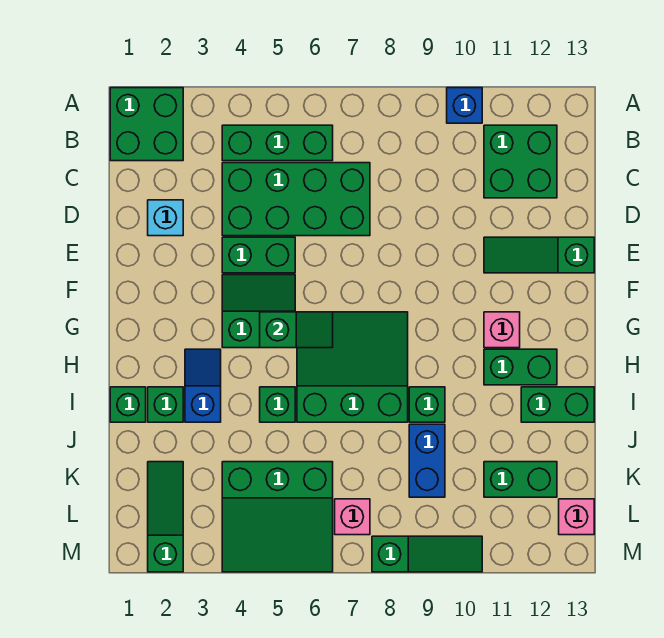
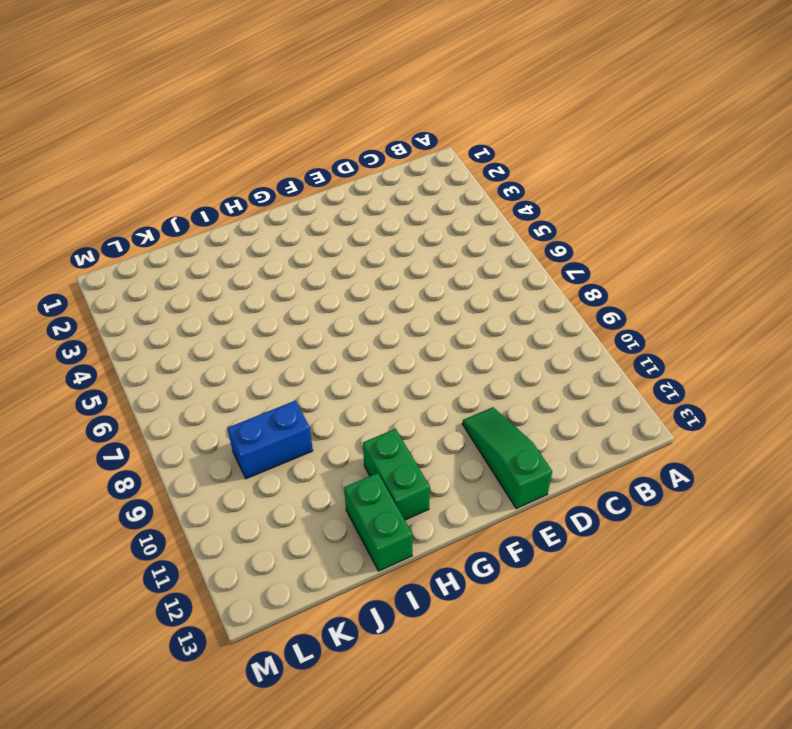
none -> green brick A1:B2 level 1
none -> blue brick A10 level 1
none -> green brick B4:B6 level 1

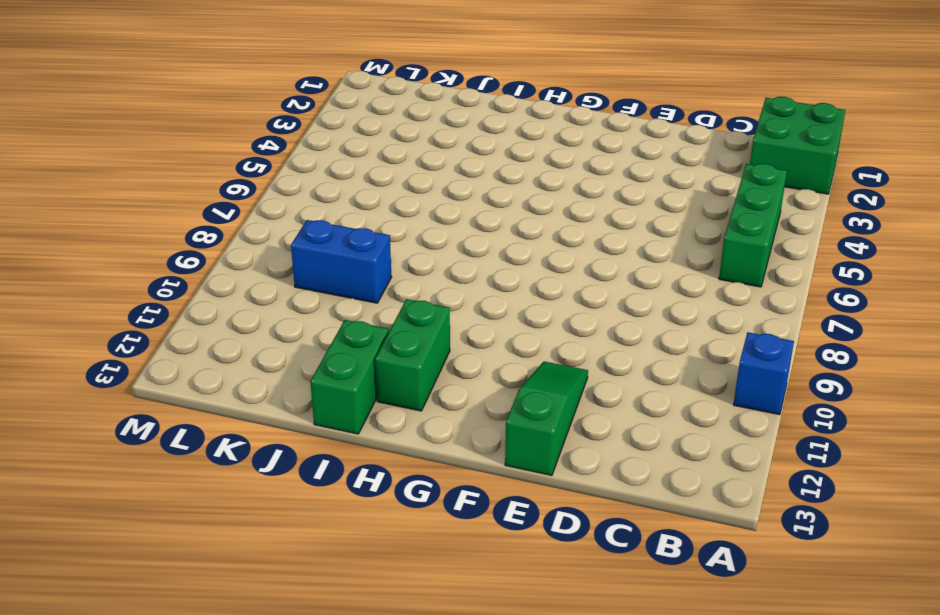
none -> green brick B11:C12 level 1
none -> green brick C4:D7 level 1
none -> cyan brick D2 level 1

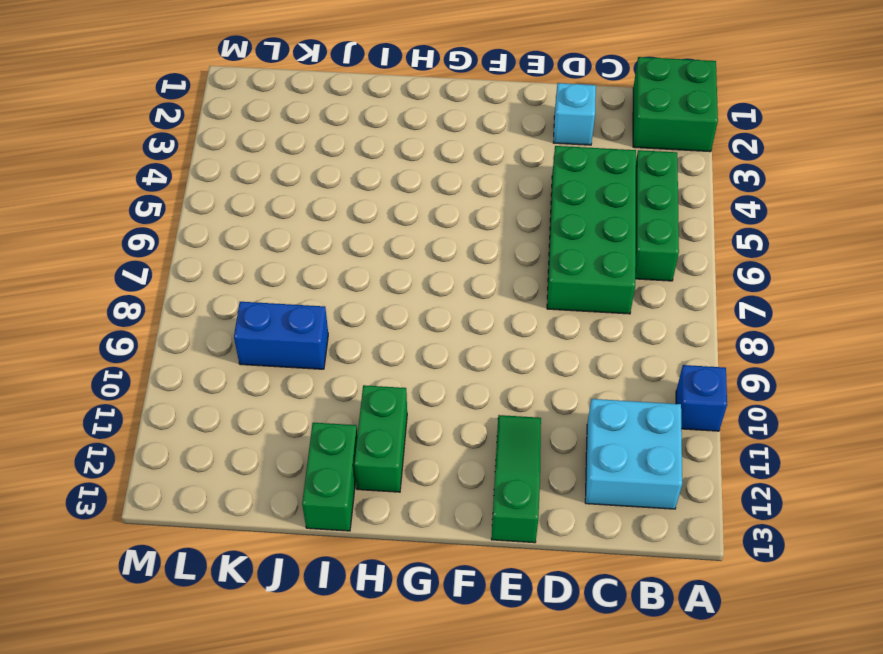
cyan brick B11:C12 level 1 -> green brick B11:C12 level 1
none -> green brick E4:E5 level 1
none -> green slope F4:G5 level 1 top G
none -> green slope G6:I8 level 1 top I

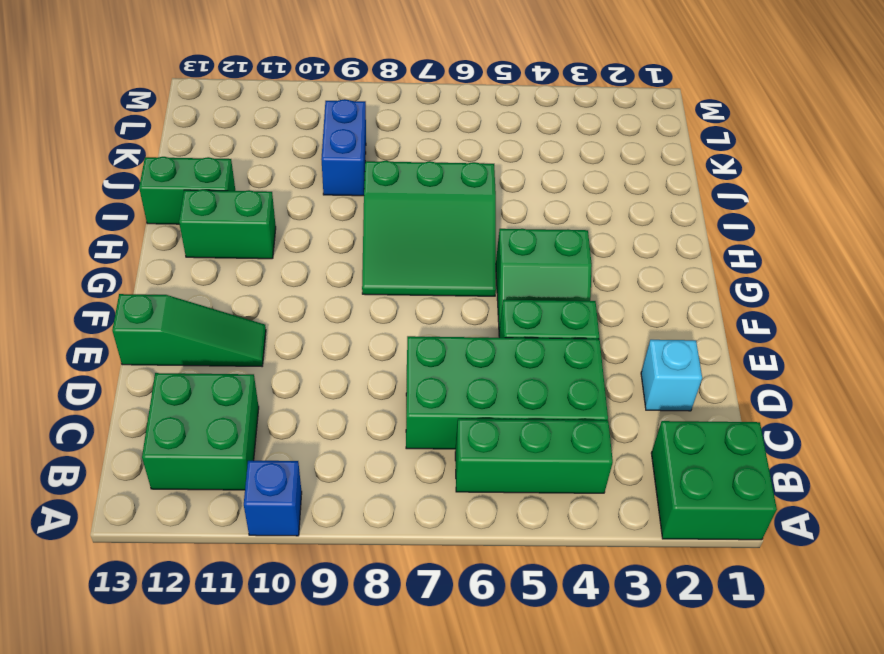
none -> pink brick G11 level 1
none -> blue slope H3:I3 level 1 top I
none -> green brick I1 level 1

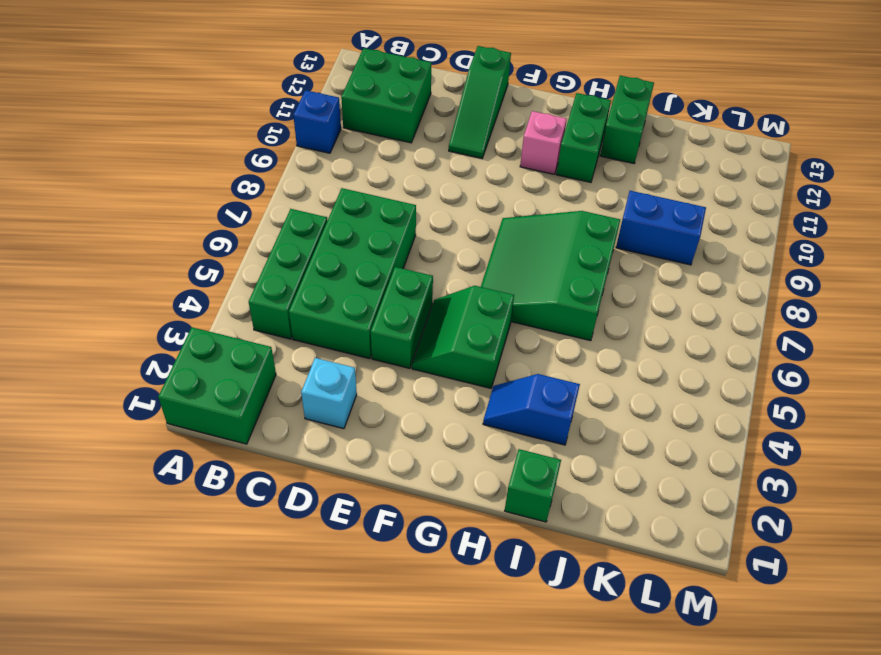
none -> green brick I2 level 1
none -> green brick I5 level 1
none -> green brick I9 level 1

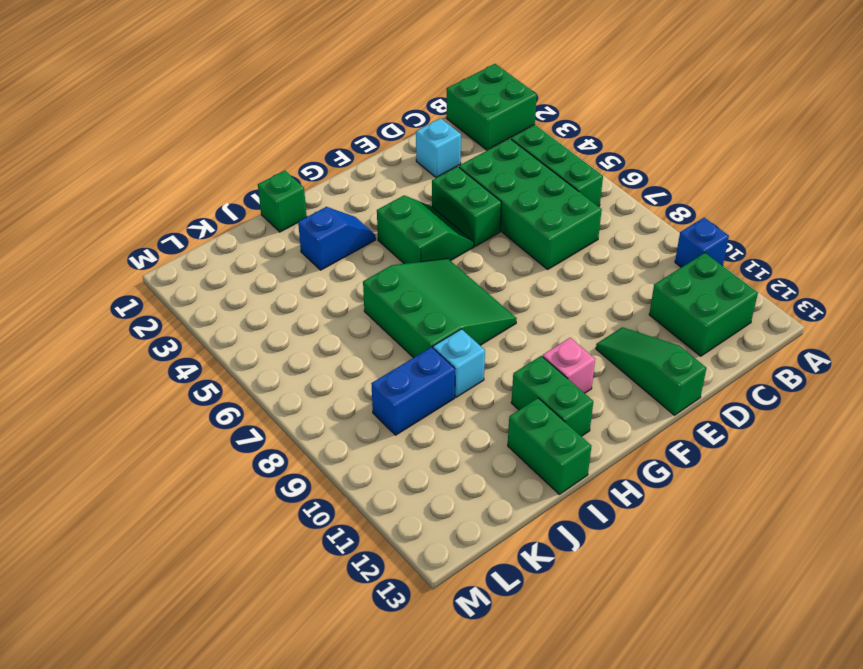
cyan brick I9 level 1 -> green brick I9 level 1
none -> green brick I2 level 1
none -> green brick I5 level 1
none -> green slope K2:M2 level 1 top M

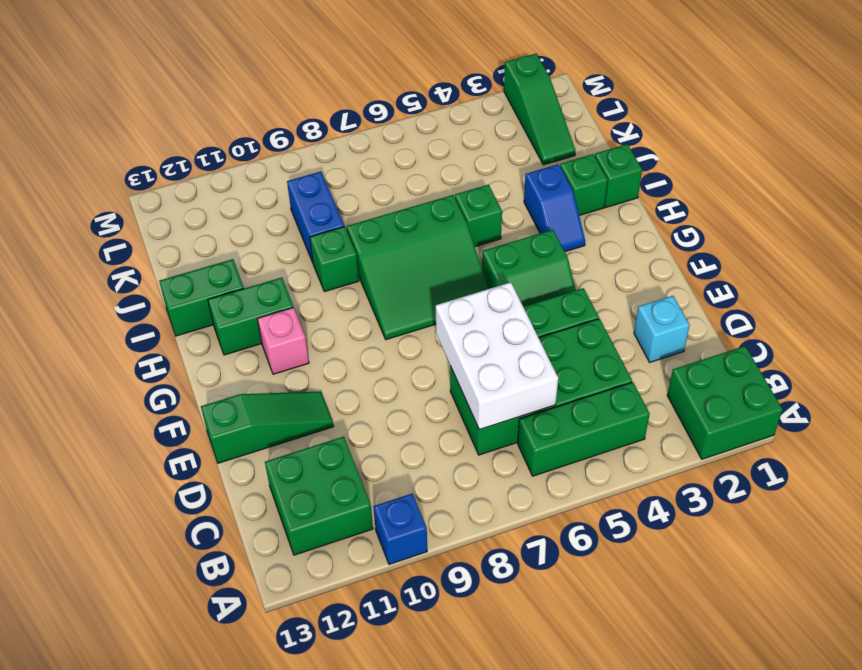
white brick C6:E7 level 2 -> none
none -> green slope K4:M6 level 1 top K
none -> green brick K11:K12 level 1
none -> pink brick L7 level 1

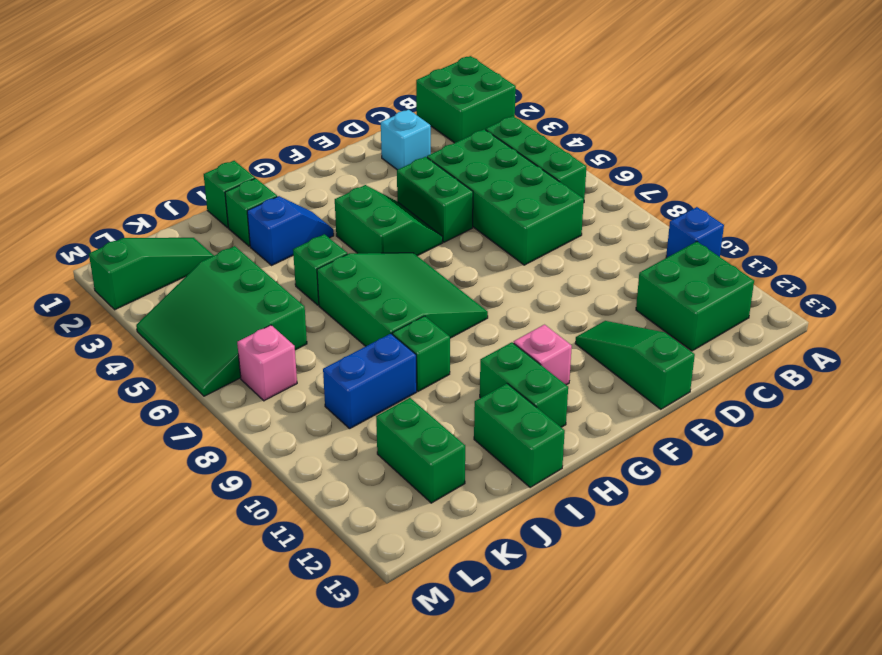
none -> pink brick L13 level 1
none -> green slope M8:M10 level 1 top 8
none -> green slope G5:G6 level 2 top 5

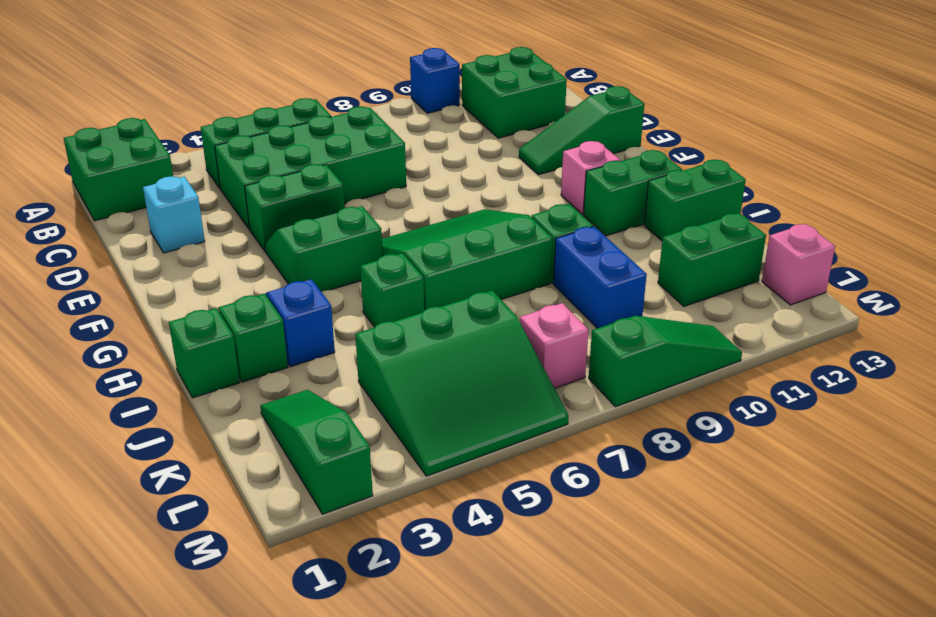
none -> green slope G5:G6 level 2 top 5

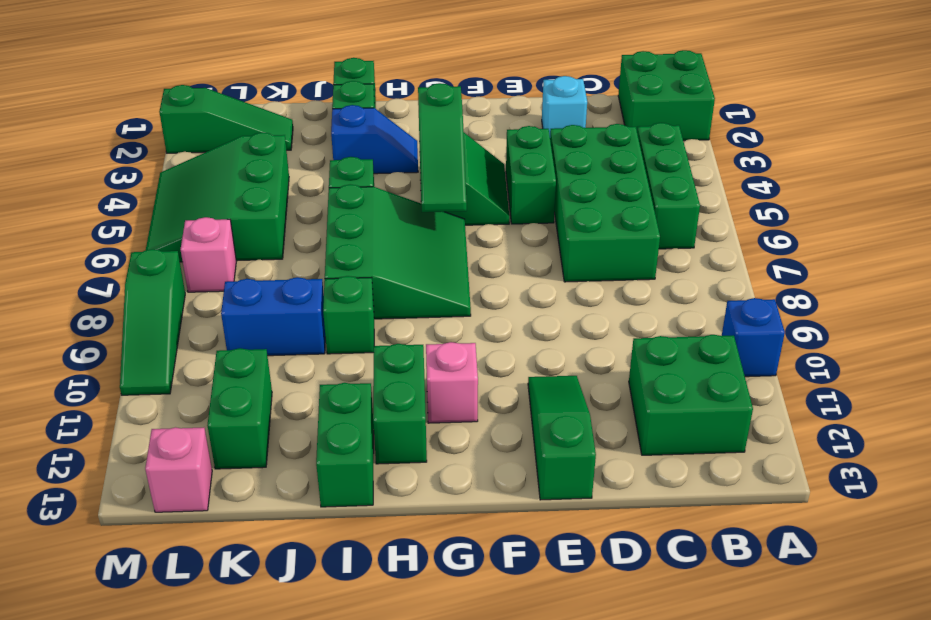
green slope G4:G6 level 2 top 4 -> green slope G5:G6 level 2 top 5

